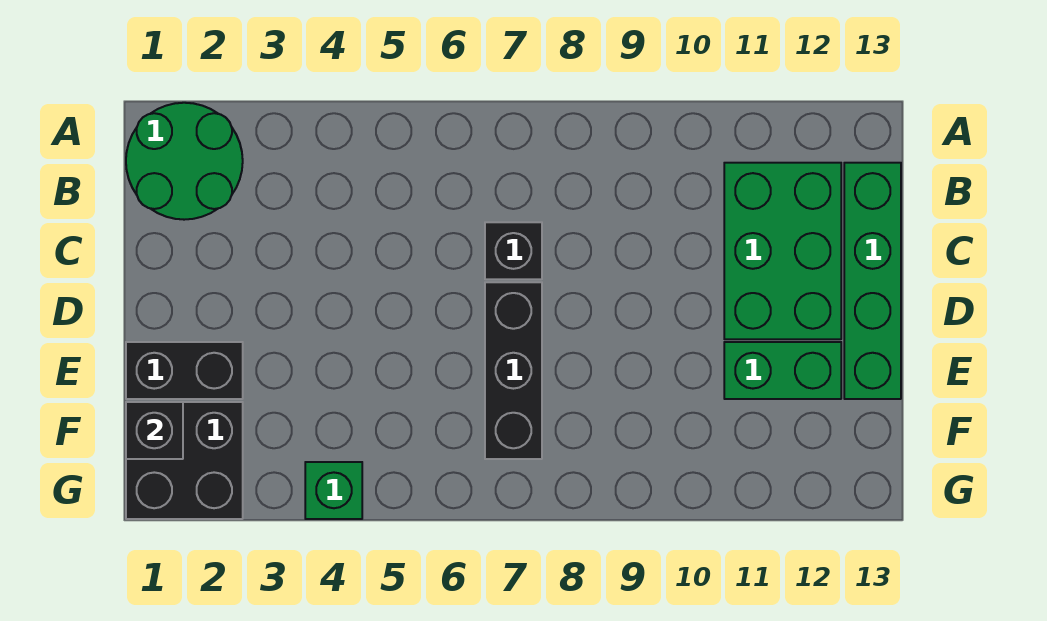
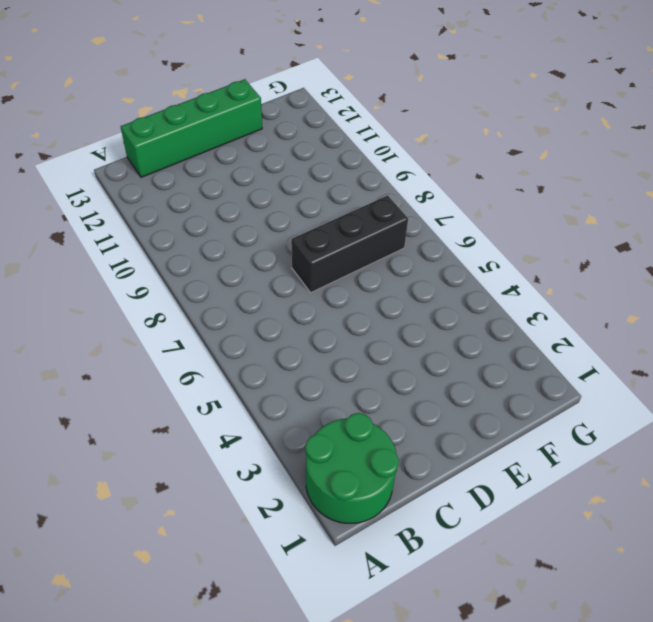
none -> green brick B11:D12 level 1
none -> black brick C7 level 1

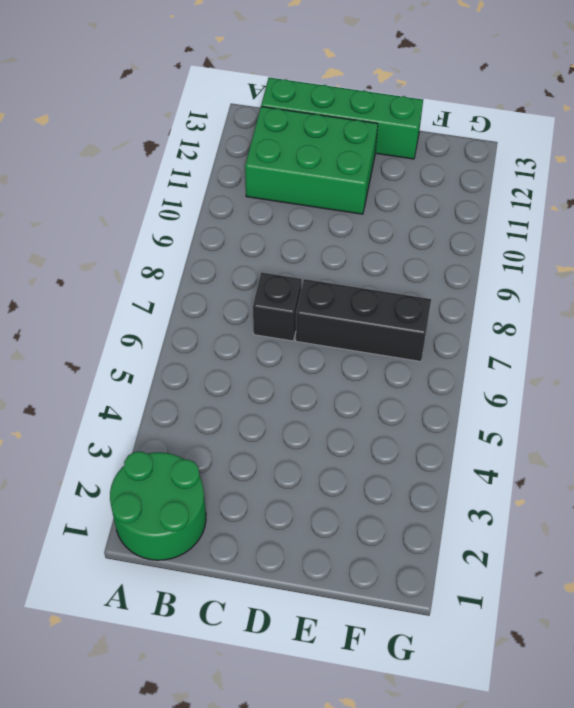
none -> black brick E1:E2 level 1
none -> green brick E11:E12 level 1

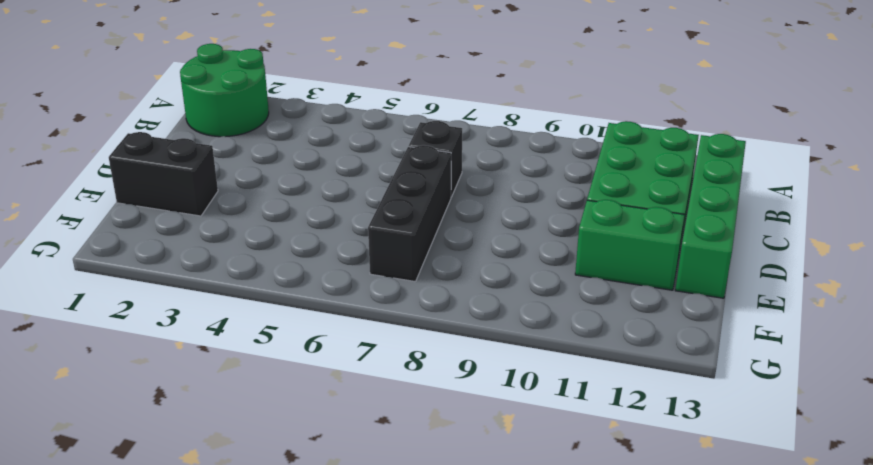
none -> black brick F1:G2 level 1
none -> green brick G4 level 1

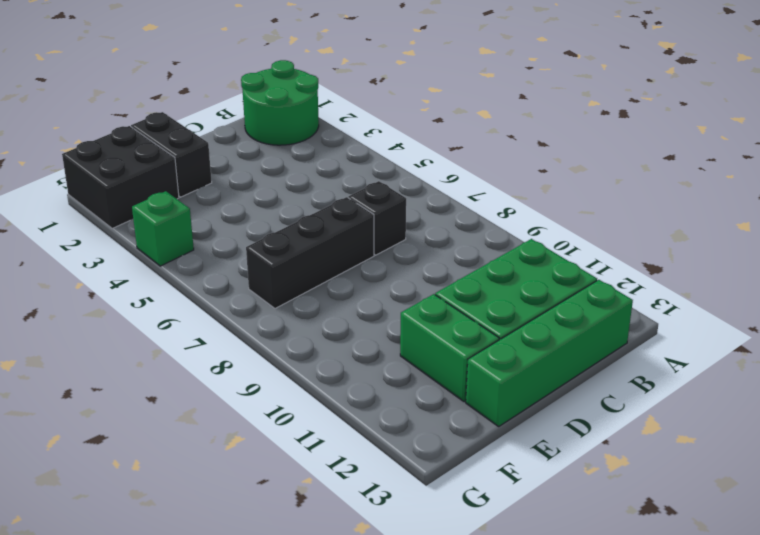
none -> black brick F1 level 2

